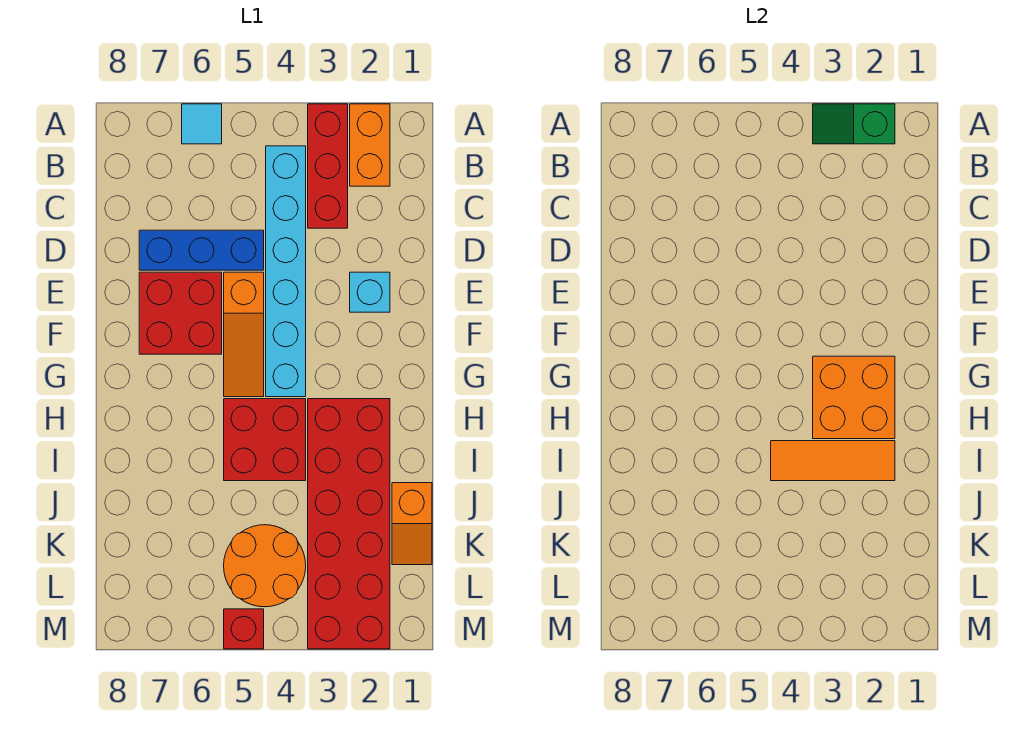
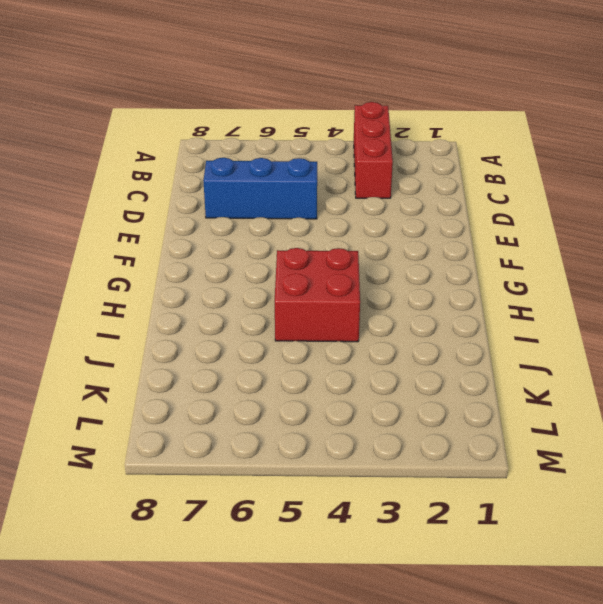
none -> orange brick A2:B2 level 1
none -> cyan tile A6 level 1
none -> cyan brick B4:G4 level 1

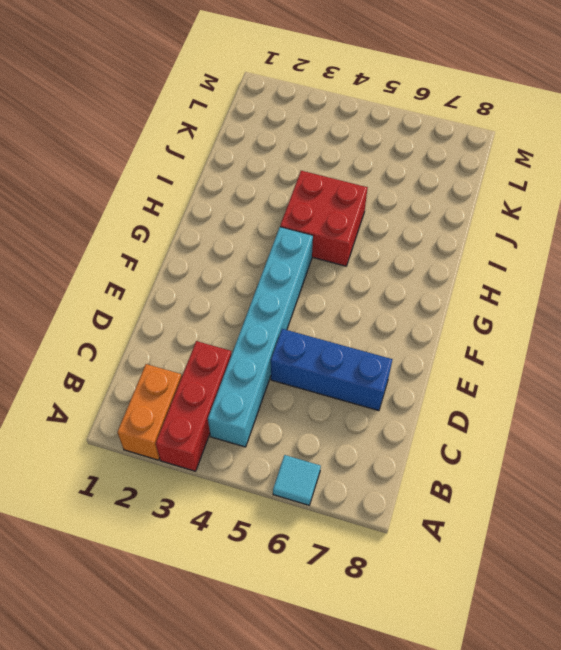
none -> cyan brick E2 level 1
none -> orange slope E5:G5 level 1 top E
none -> red brick E6:F7 level 1

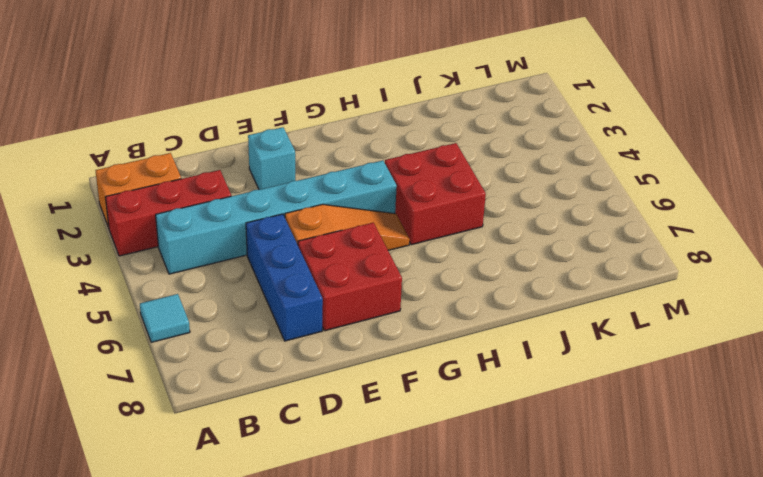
none -> red brick H2:M3 level 1
none -> orange slope J1:K1 level 1 top J
none -> orange round brick K4:L5 level 1

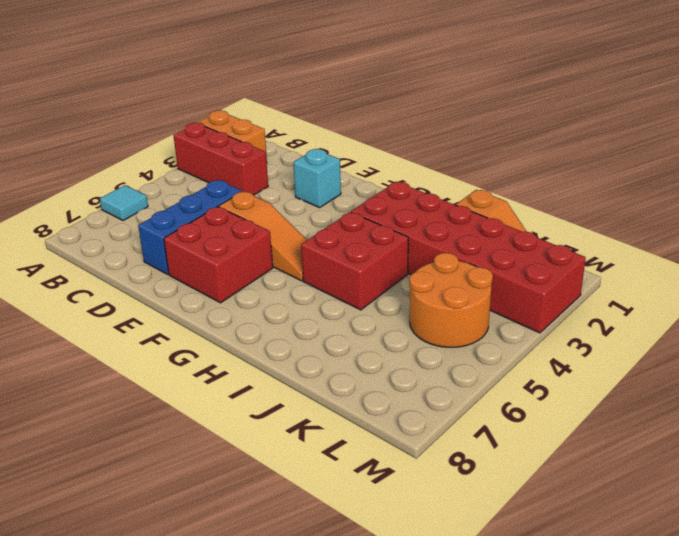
none -> cyan brick B4:G4 level 1
none -> red brick M5 level 1
none -> green slope A2:A3 level 2 top 2

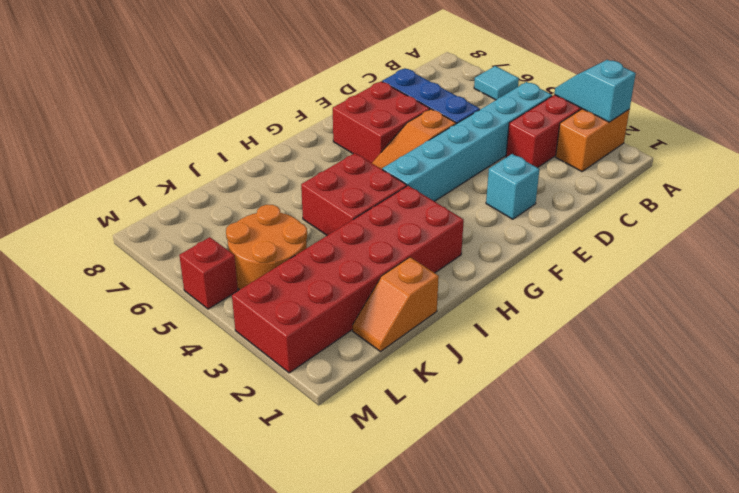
cyan slope A2:A3 level 2 top 2 -> green slope A2:A3 level 2 top 2
none -> orange brick G2:H3 level 2
none -> orange tile I2:I4 level 2

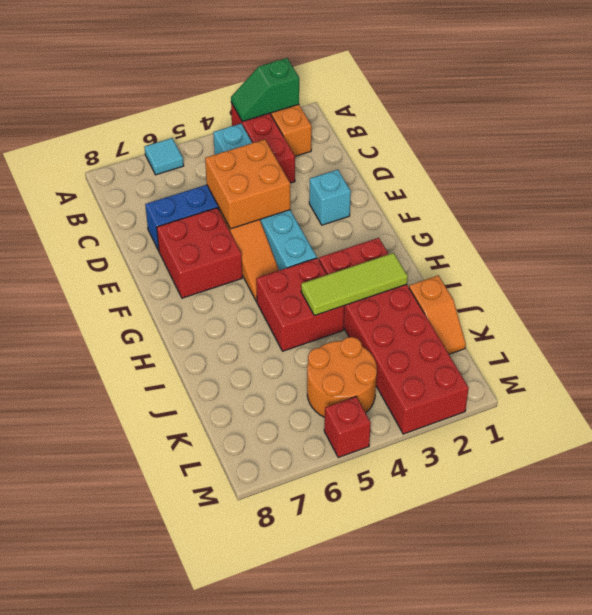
orange brick D4:E5 level 2 -> orange brick G2:H3 level 2
lime tile I2:I4 level 2 -> orange tile I2:I4 level 2

